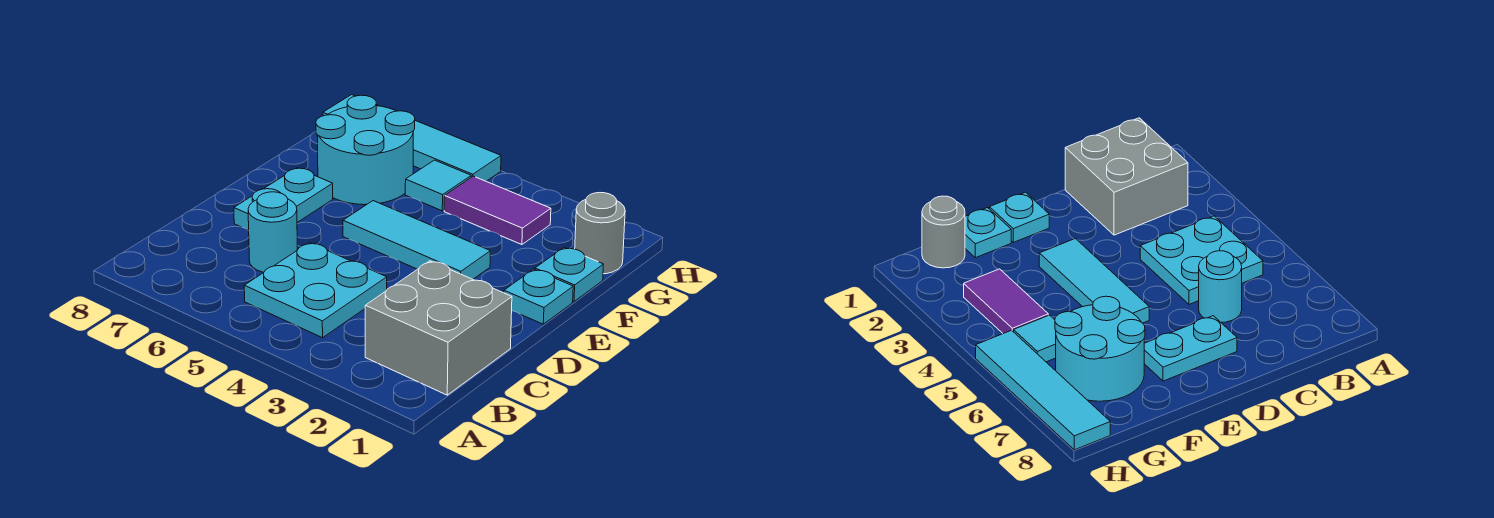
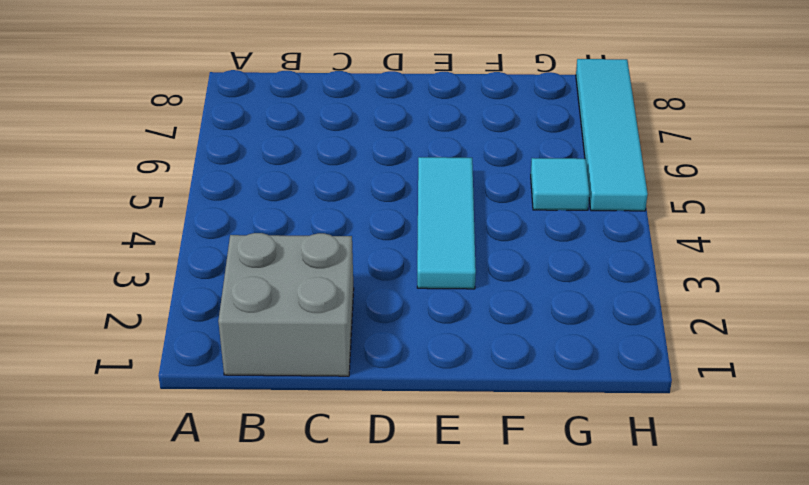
none -> cyan plate B4:C5 level 1
none -> cyan round brick C6 level 1
none -> cyan plate D7:E7 level 1

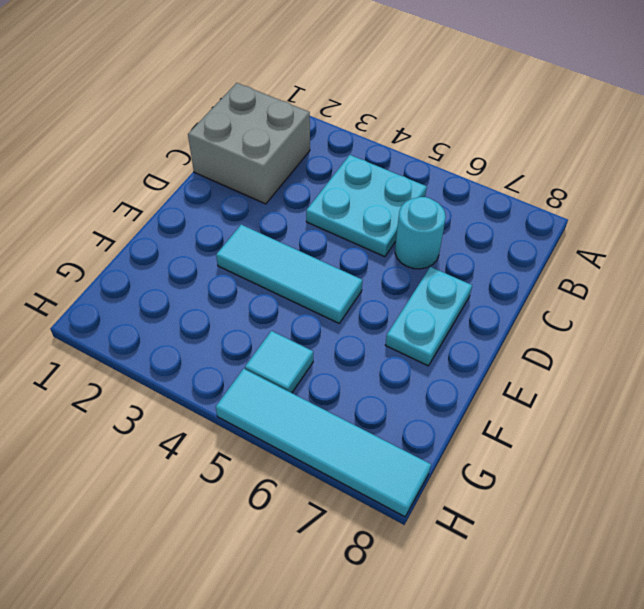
none -> cyan plate E1 level 1
none -> cyan plate F1 level 1
none -> cyan round brick F6:G7 level 1

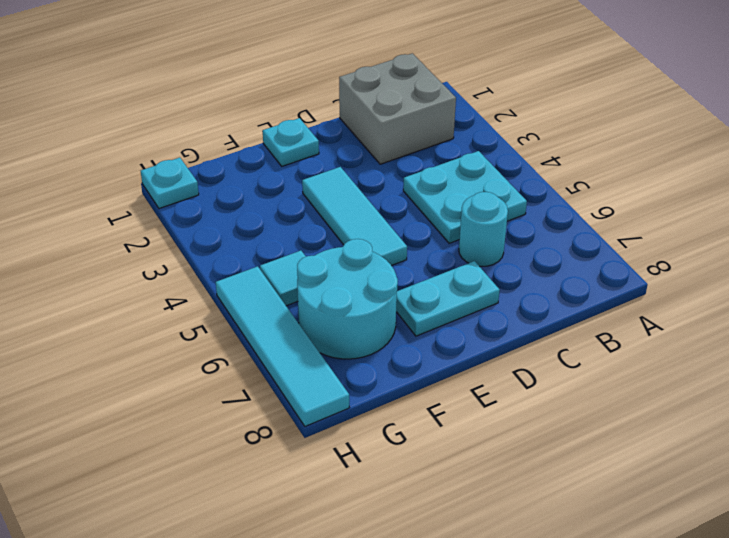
cyan plate H1 level 1 -> cyan plate F1 level 1
none -> grey round brick G1 level 1
none -> purple tile G3:G4 level 1

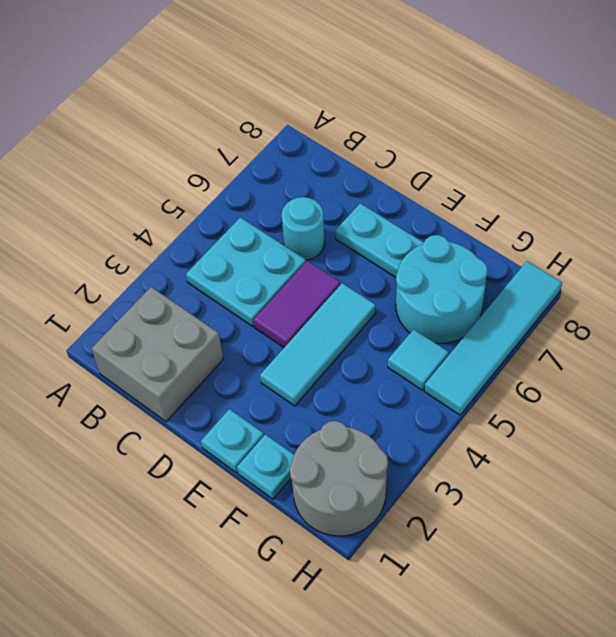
purple tile D4:D5 level 1 -> purple tile G3:G4 level 1
grey round brick G1:H2 level 1 -> grey round brick G1 level 1

